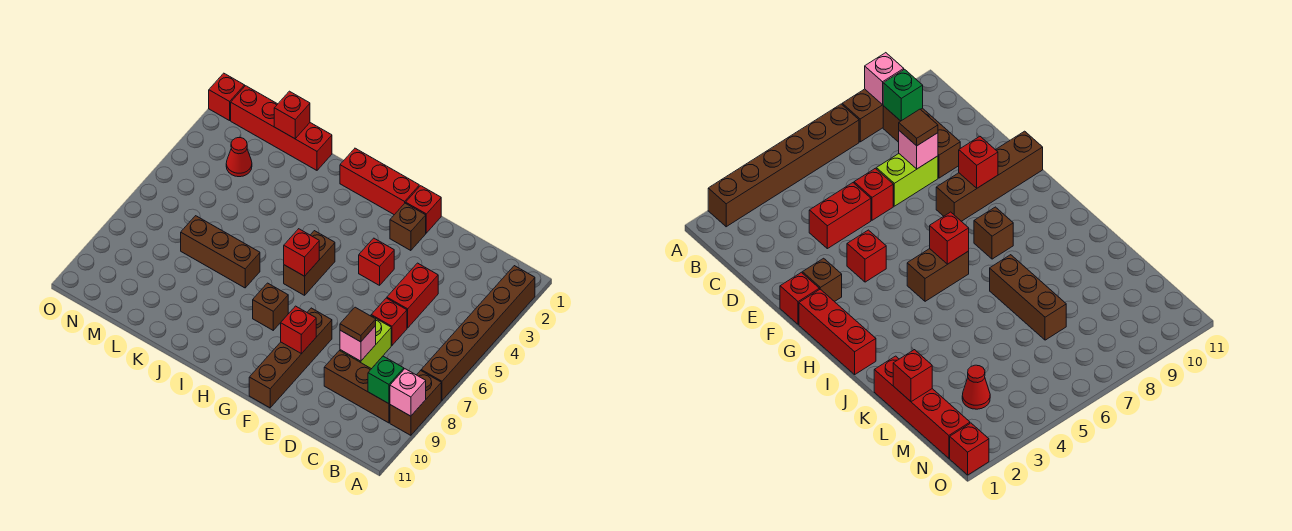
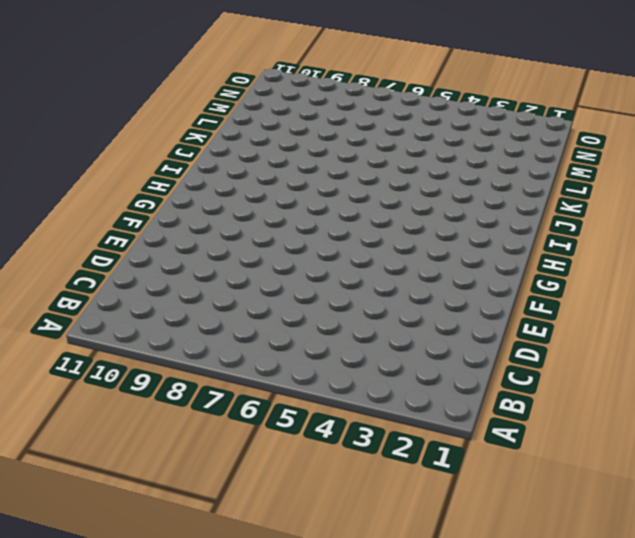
none -> brown brick A2:A7 level 1
none -> brown brick A8:A9 level 1
none -> brown brick B9:D9 level 1

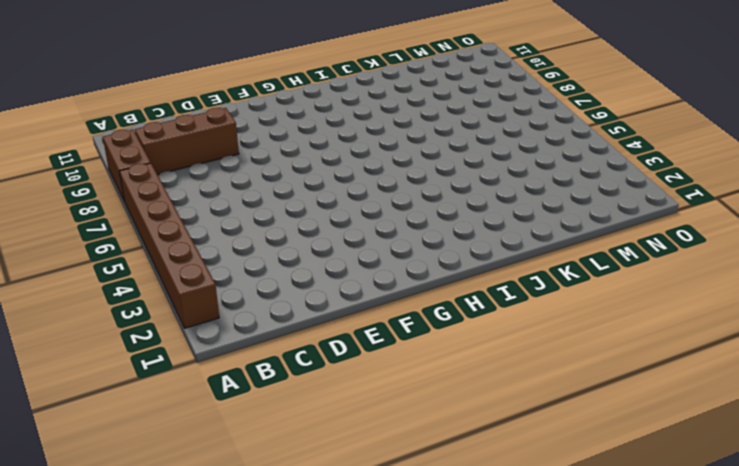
none -> red brick D4:D5 level 1
none -> red brick D6 level 1
none -> lime brick D7:D8 level 1

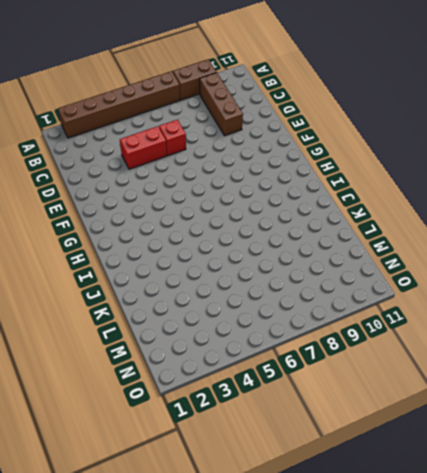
none -> lime brick D7:D8 level 1
none -> red brick F1 level 1
none -> brown brick F2 level 1

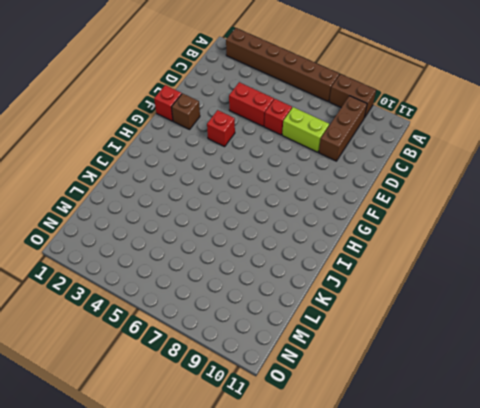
none -> brown brick F8:F11 level 1
none -> red brick G1:I1 level 1
none -> brown brick H5:H6 level 1

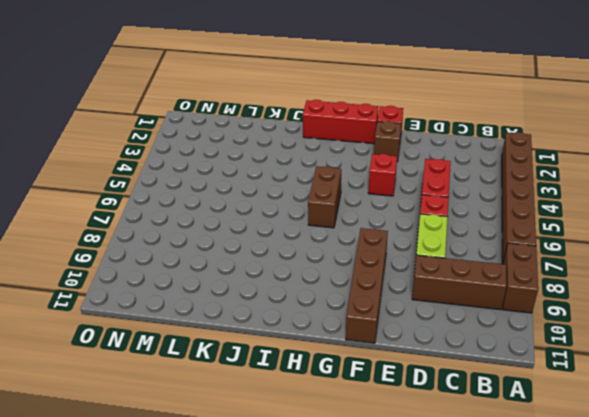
none -> brown brick H8 level 1
none -> brown brick J7:L7 level 1
none -> red brick K1:N1 level 1

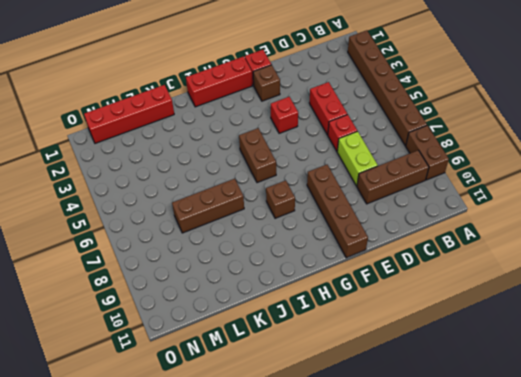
none -> red cone M3 level 1
none -> red brick O1 level 1
none -> pink brick A9 level 2

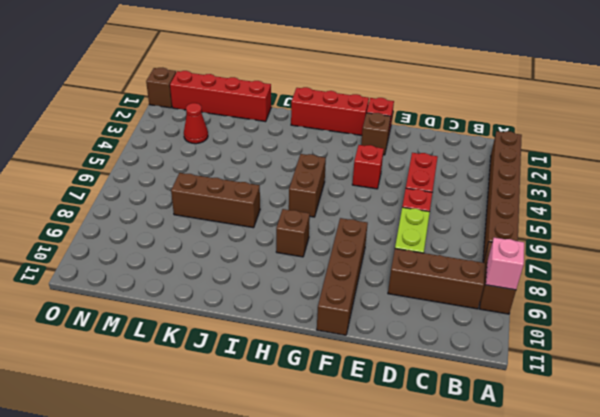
brown brick O1 level 1 -> red brick O1 level 1
none -> green brick B9 level 2
none -> pink brick D8 level 2
none -> red brick F9 level 2

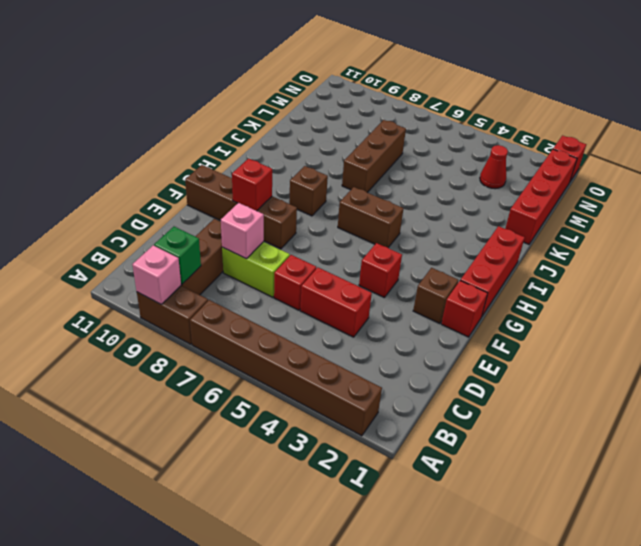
none -> red brick H6 level 2
none -> red brick L1 level 2
none -> brown tile D8 level 3

